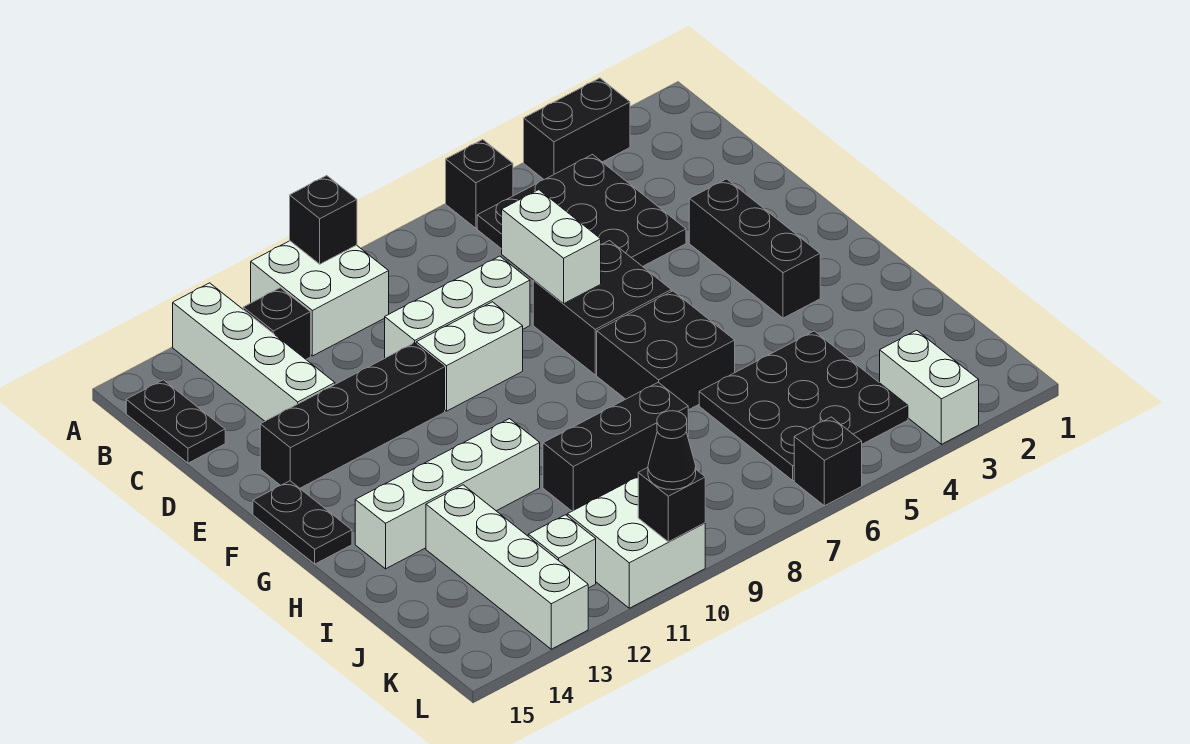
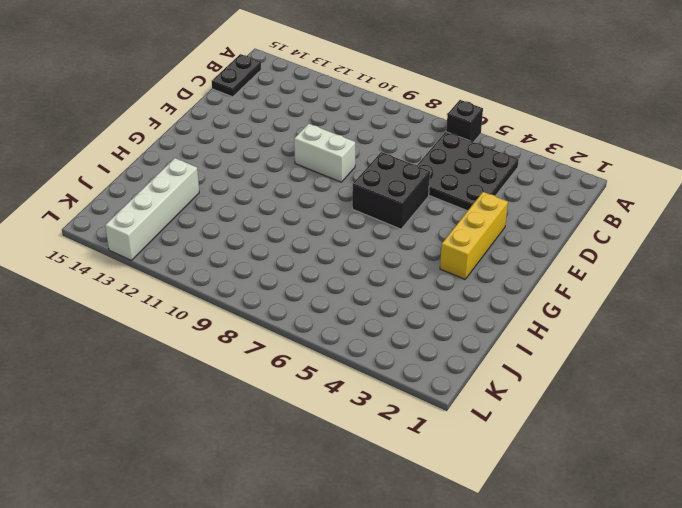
yellow brick E3:G3 level 1 -> black brick E3:G3 level 1
none -> black brick A3:A4 level 1
none -> white brick A10:B11 level 1
none -> white brick A13:D13 level 1

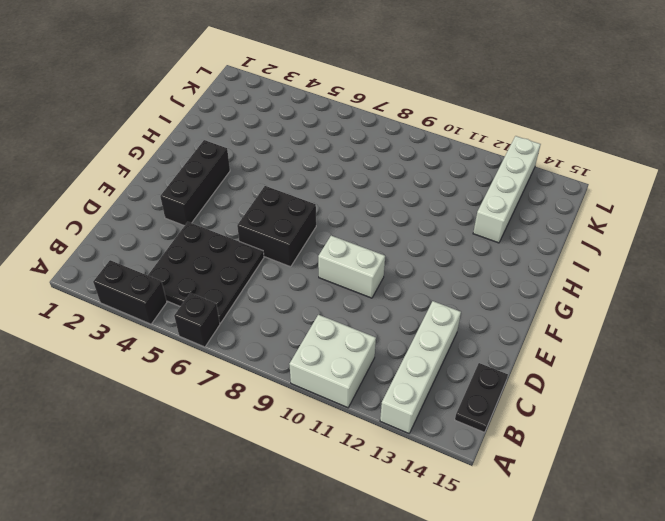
none -> black brick B12 level 1
none -> white brick D8:D10 level 1
none -> black brick E11:E14 level 1

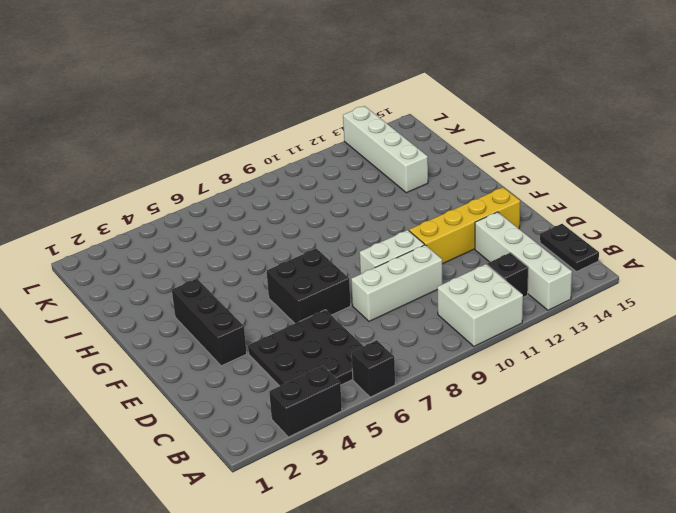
yellow brick E11:E14 level 1 -> black brick E11:E14 level 1
none -> black plate F15:G15 level 1
none -> black brick G6:H7 level 1
none -> white brick H11:H14 level 1

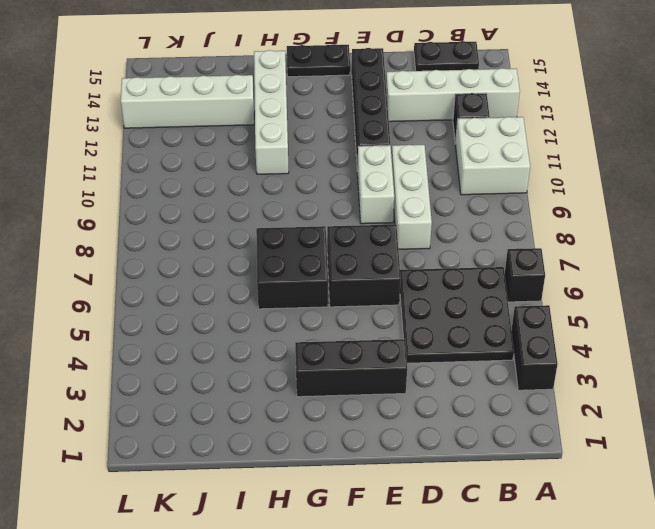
none -> black plate I4:K6 level 1
none -> black brick I8:I10 level 1
none -> white brick K3:L3 level 1

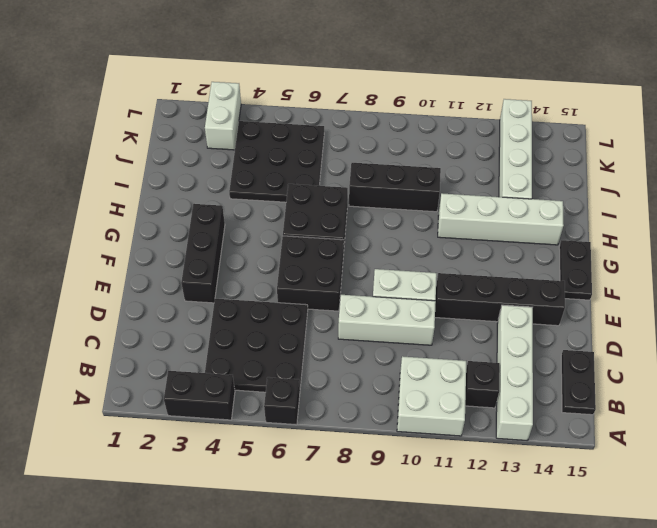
none -> white brick K10:L11 level 1
none -> white brick K12 level 1
none -> black brick L6 level 1

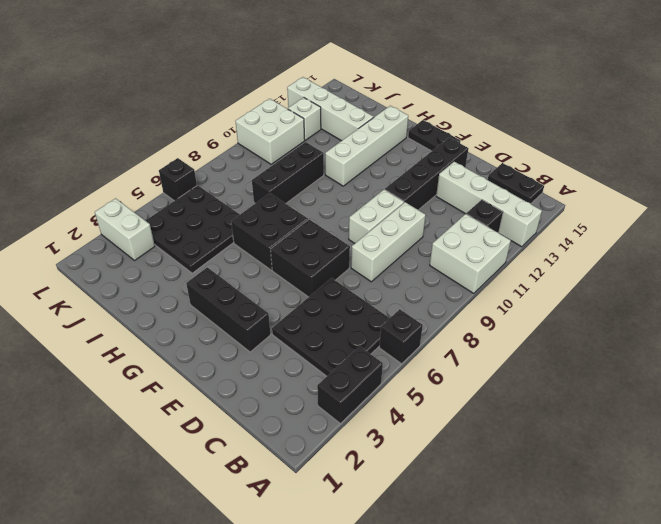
none -> black brick A10 level 2
none -> white brick D7:E7 level 2
none -> black brick L10 level 2

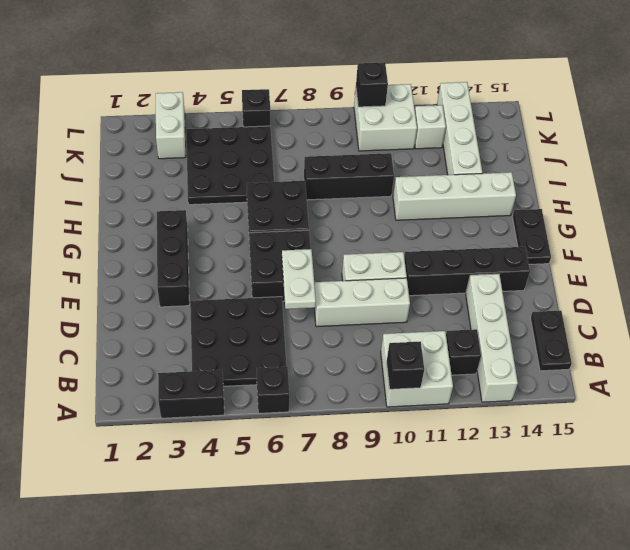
white plate D7:E7 level 2 -> white brick D7:E7 level 2
none -> black cone L10 level 3

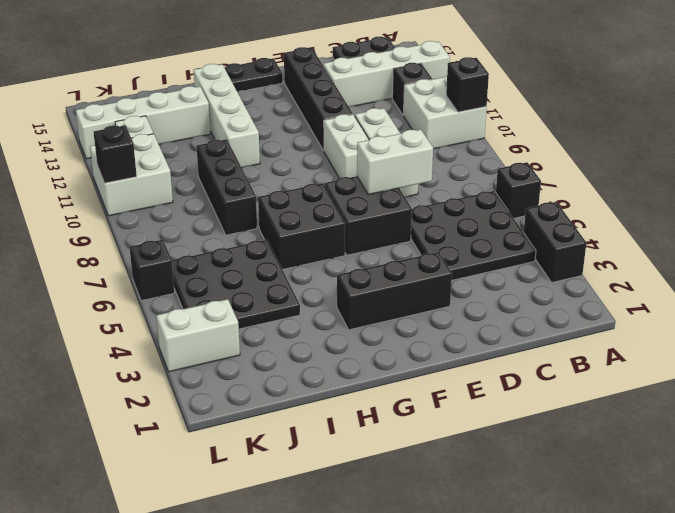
none -> black cone L10 level 3

